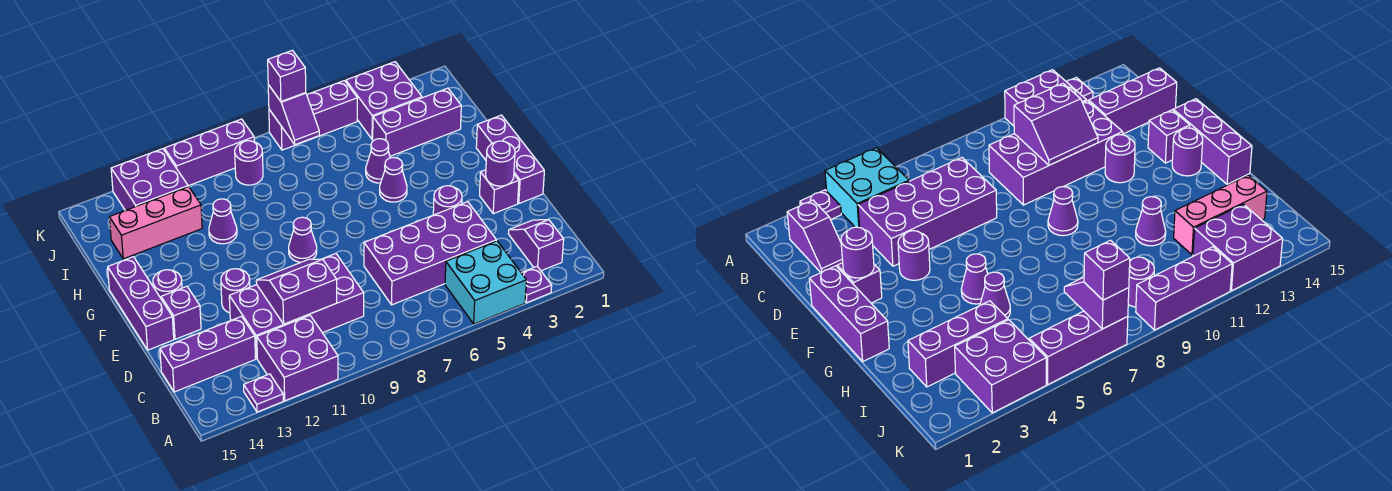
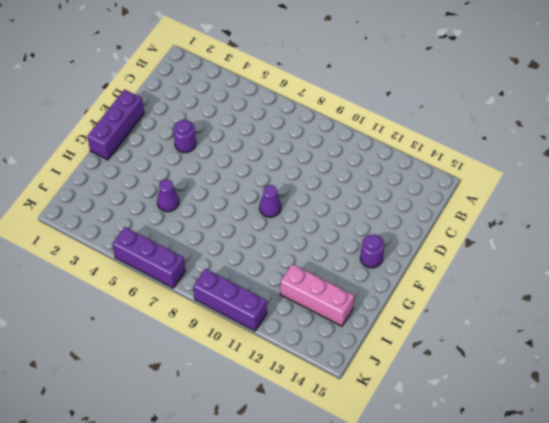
none -> purple plate A3 level 1
none -> cyan brick A4:B5 level 1
none -> purple brick A11:B12 level 1
none -> purple plate A13 level 1

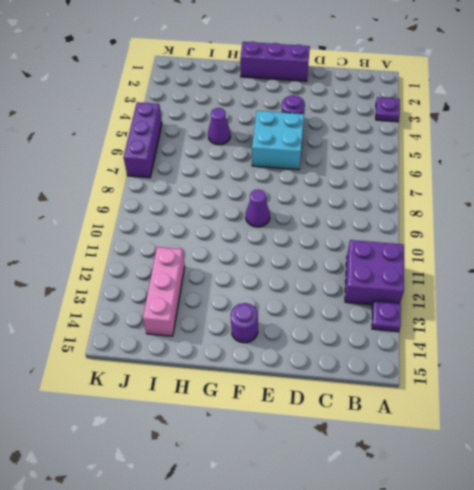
cyan brick E5:F6 level 1 -> cyan brick A4:B5 level 1
none -> purple slope B2:C2 level 1 top B
none -> purple brick C4:D7 level 1
none -> purple brick C9:D12 level 1
none -> purple brick C13:C15 level 1

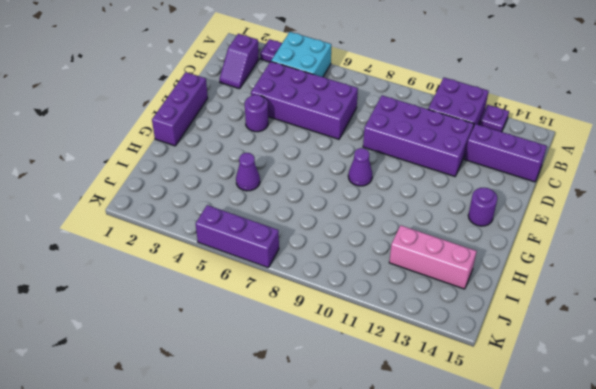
none -> purple brick E2 level 1
none -> purple round brick E12 level 1
none -> purple brick E14 level 1
none -> purple brick E15:G15 level 1

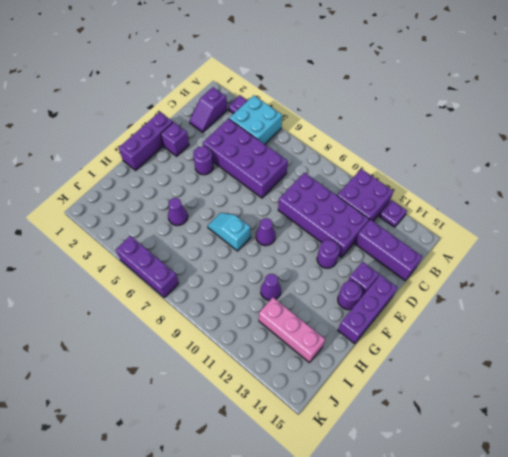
cyan slope G7:G8 level 1 top 8 -> none
none -> purple cone G5 level 1
none -> purple brick I2:I4 level 1
none -> purple brick J3:K4 level 1
none -> purple round brick J9 level 1

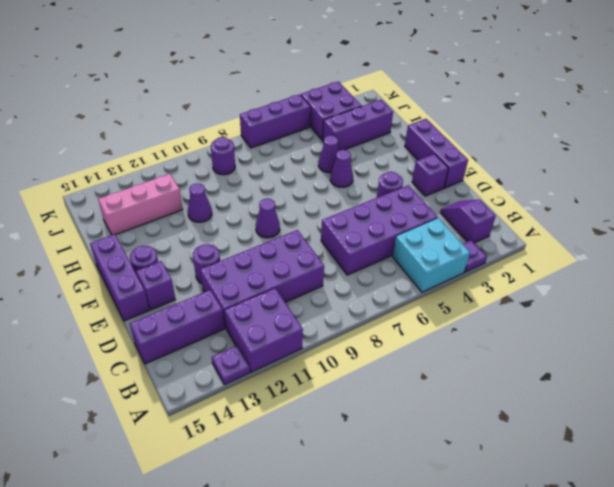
none -> purple brick J12:K13 level 1
none -> purple brick K9:K11 level 1
none -> purple slope C10:D11 level 2 top C
none -> purple round brick E2 level 2

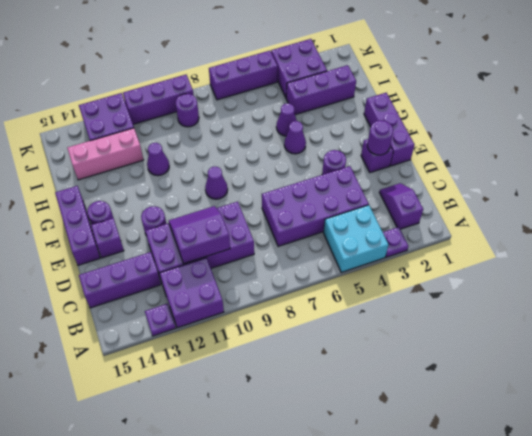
none -> purple slope J7:K7 level 2 top K
none -> purple brick K7 level 3

